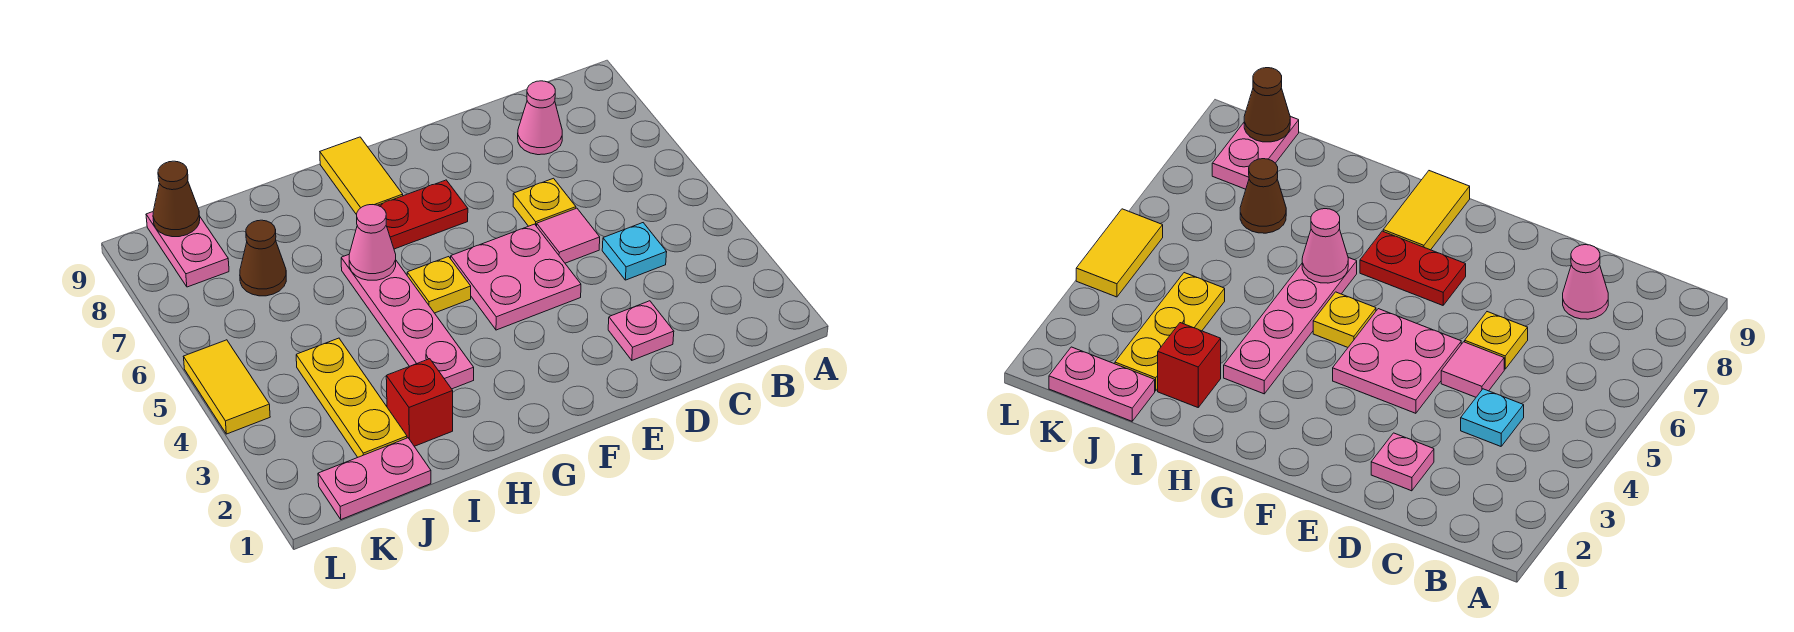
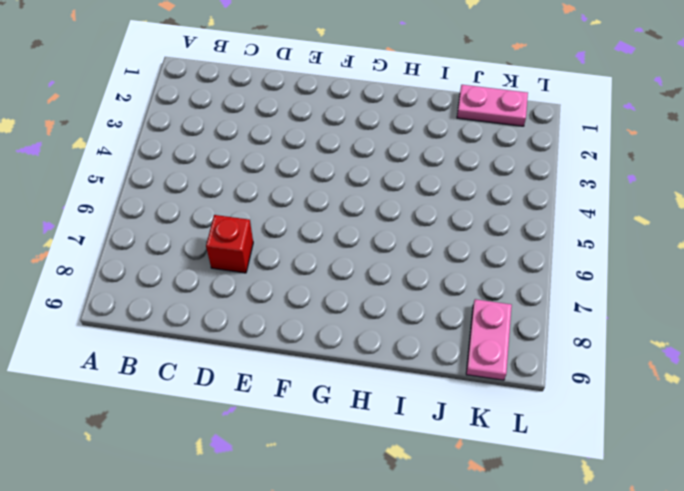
red brick D7 level 1 -> red brick I2 level 1
none -> cyan plate C4 level 1
none -> pink cone C8 level 1
none -> pink plate D2 level 1

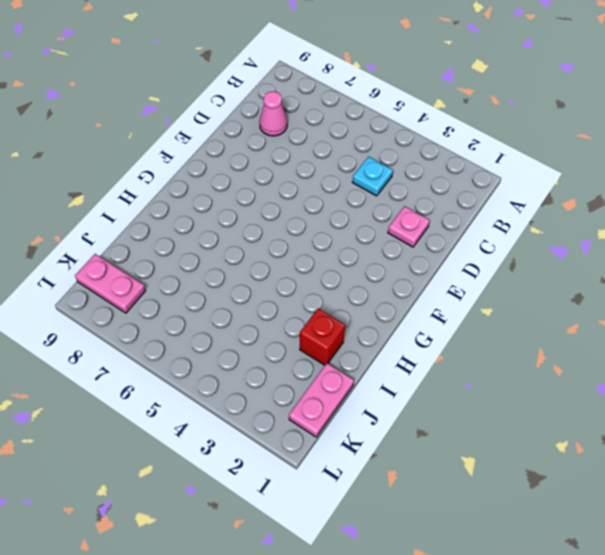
none -> pink tile D5 level 1
none -> yellow plate D6 level 1
none -> pink plate E4:F5 level 1

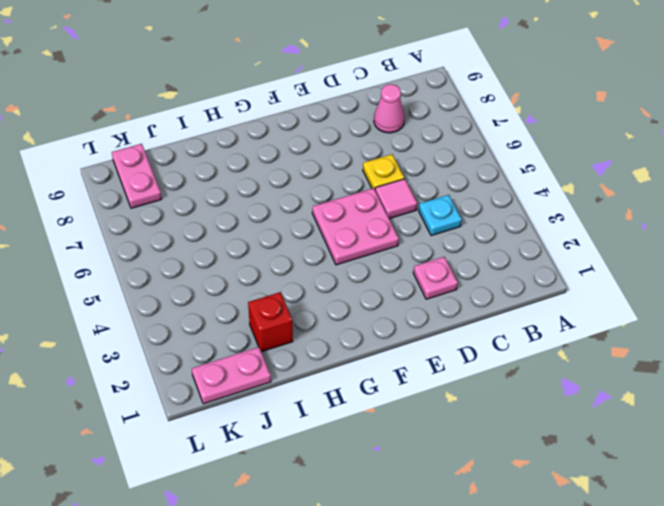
none -> red plate F7:G7 level 1
none -> yellow plate G5 level 1
none -> yellow tile G8:G9 level 1

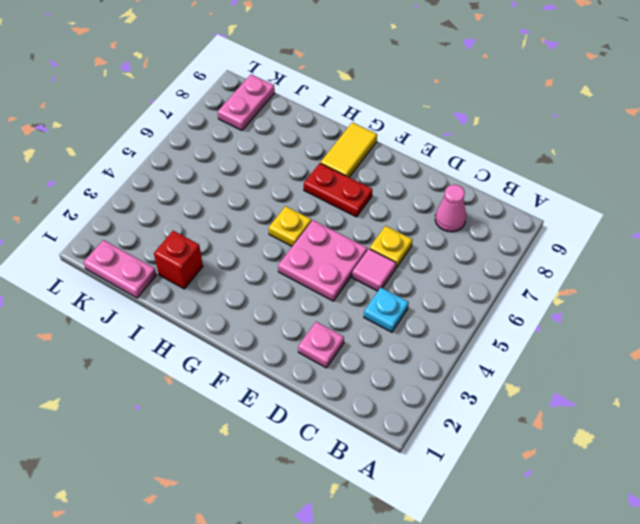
none -> pink plate H3:H6 level 1
none -> yellow plate J2:J4 level 1
none -> brown cone J7 level 1

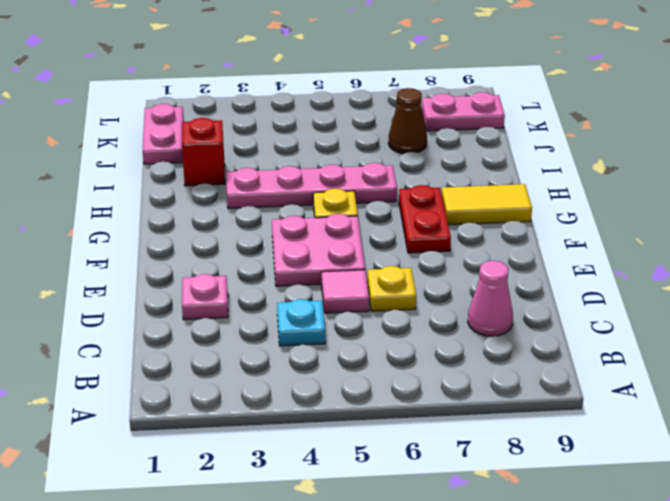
none -> yellow plate J2:J4 level 1
none -> yellow tile L4:L5 level 1
none -> pink cone H6 level 2

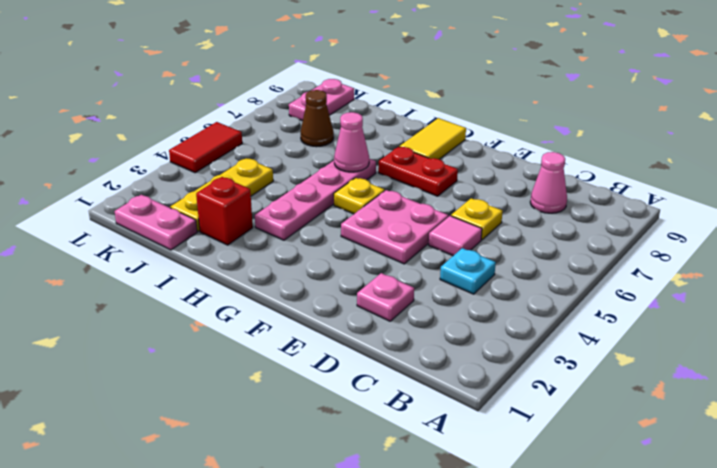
red tile L4:L5 level 1 -> yellow tile L4:L5 level 1
none -> brown cone K9 level 2

